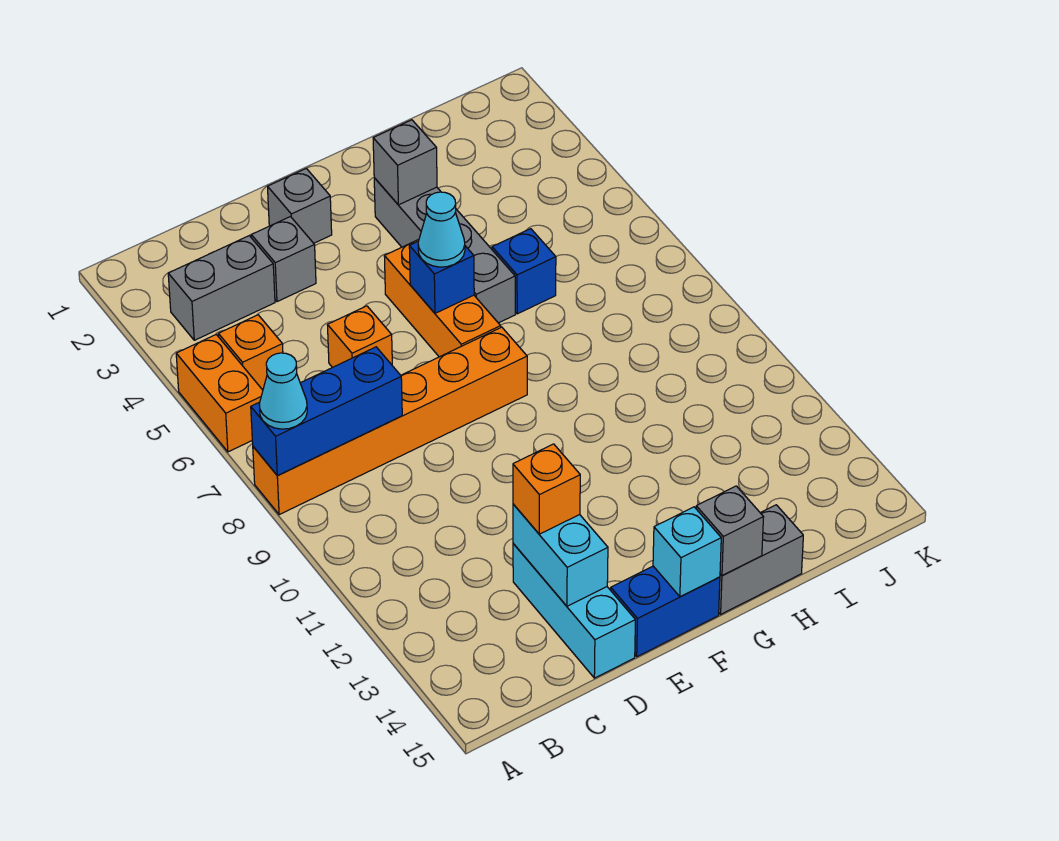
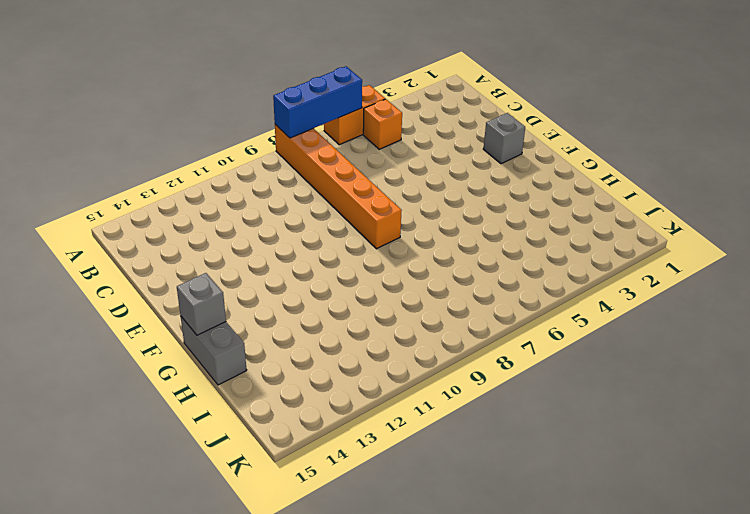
blue brick A6:A8 level 2 -> blue brick A8:C8 level 2
none -> grey brick B3:C3 level 1
none -> grey brick D3 level 1
none -> orange brick D6 level 1

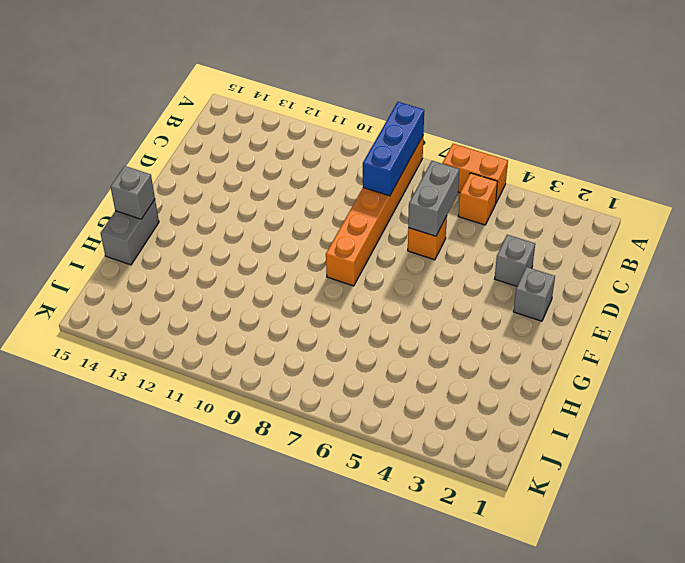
grey brick C6:D6 level 2 -> grey brick B3:C3 level 1
none -> cyan brick D13:D15 level 1
none -> blue brick E15:F15 level 1
none -> orange brick F5:F7 level 1

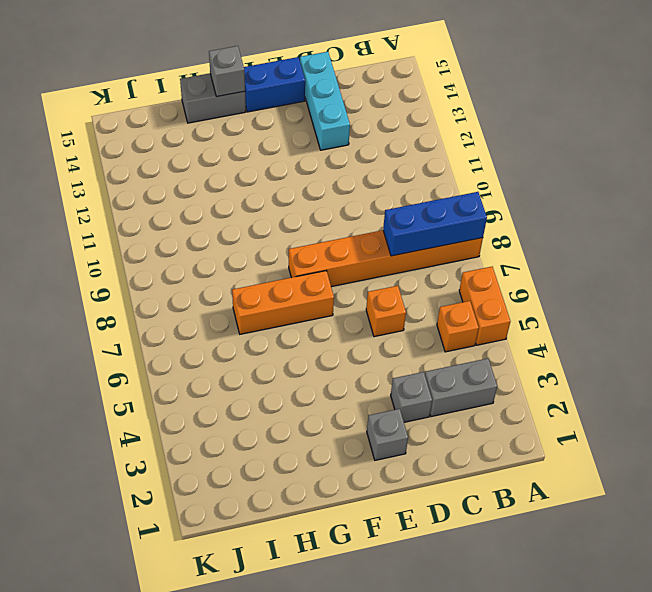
orange brick F7:H7 level 1 -> orange brick F5:F7 level 1
none -> grey brick G3:G6 level 1
none -> blue brick H6 level 1
none -> cyan brick D13:D14 level 2

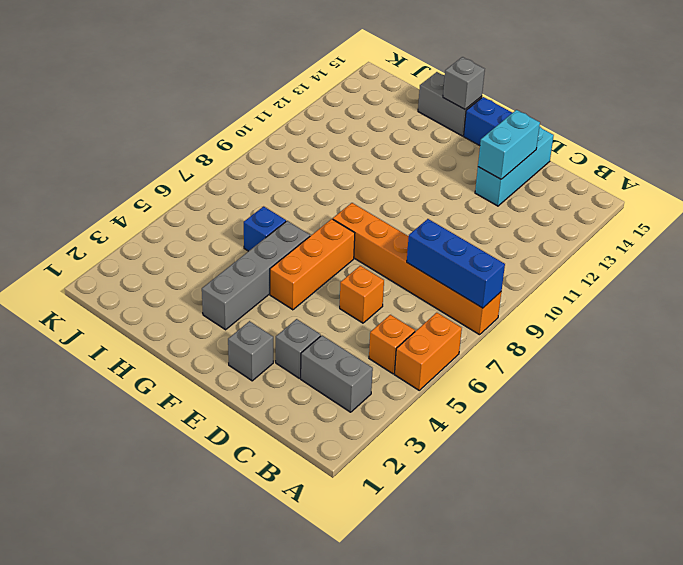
none -> blue brick F6 level 2
none -> cyan brick F15 level 2
none -> grey brick G3 level 2

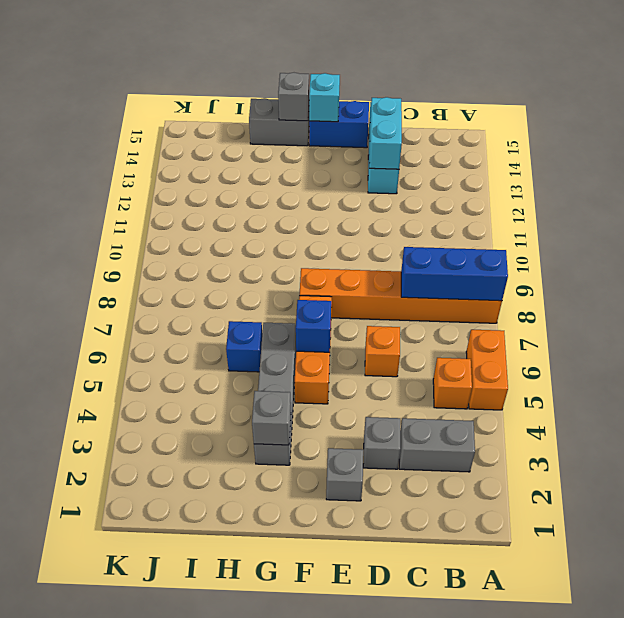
none -> cyan cone A8 level 3
none -> orange brick D13 level 3
none -> cyan cone F6 level 3

